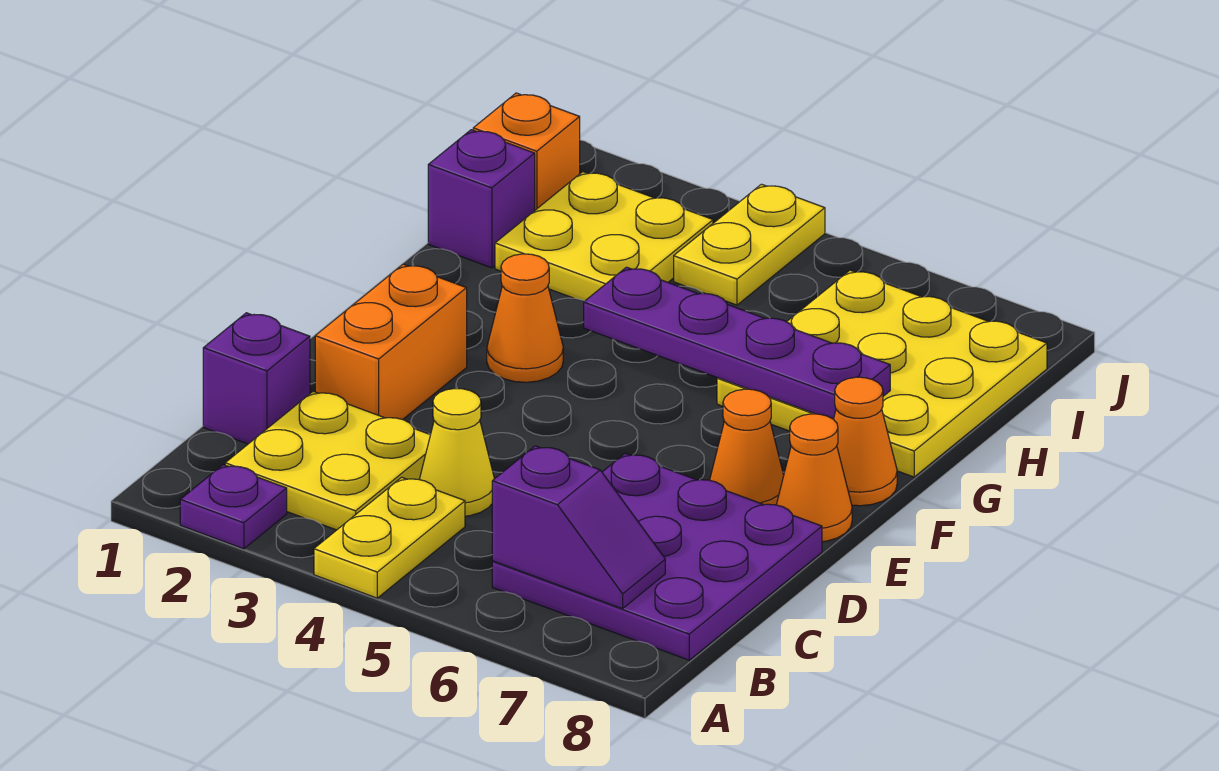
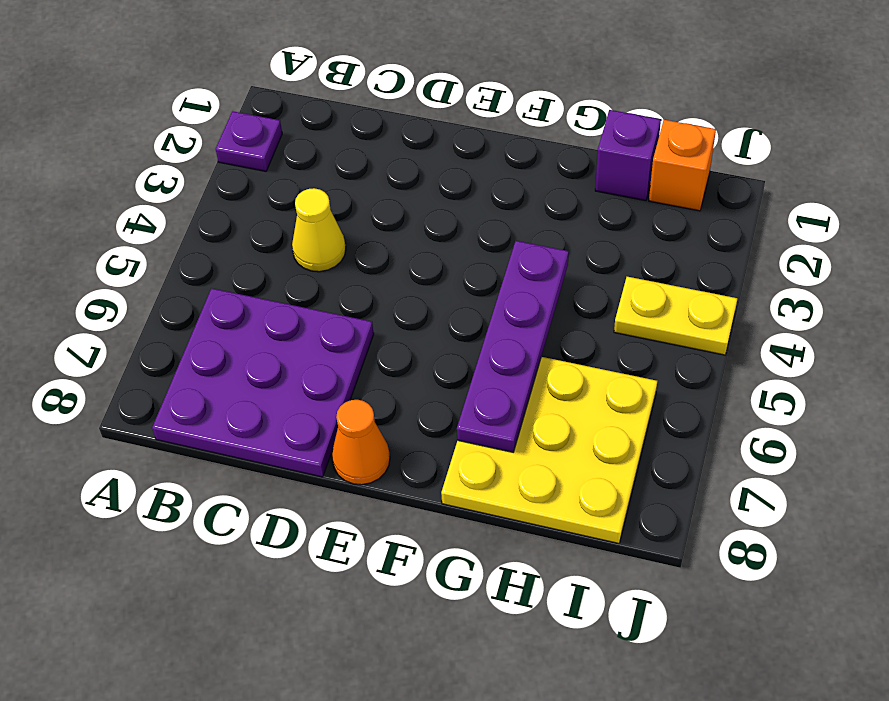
none -> yellow plate A4:B4 level 1
none -> yellow plate B2:C3 level 1
none -> purple brick C1 level 1

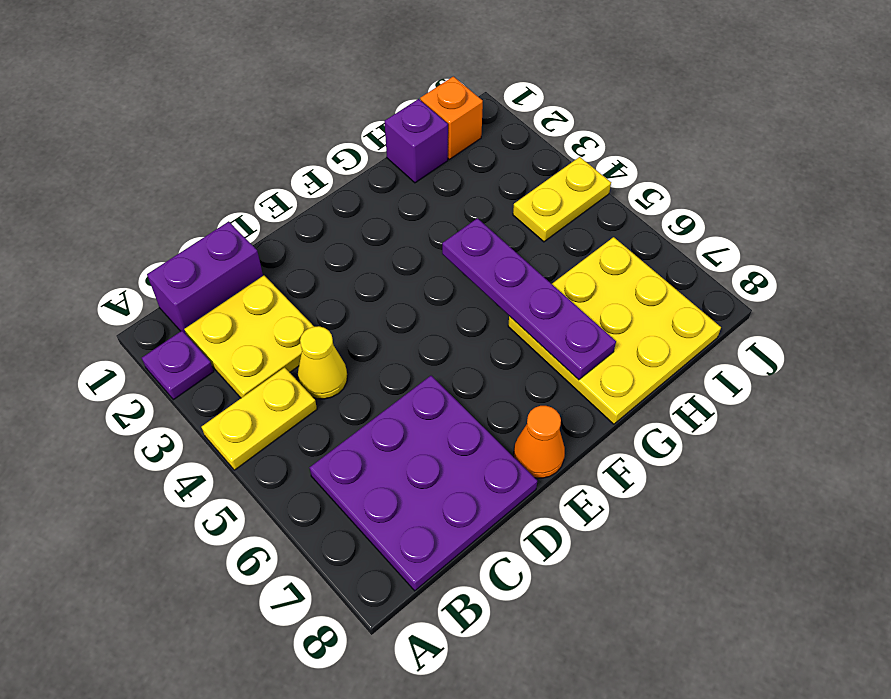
purple brick B1:C1 level 1 -> purple brick C1 level 1
none -> orange brick D2:E2 level 1
none -> orange cone E7 level 1
none -> orange cone F3 level 1

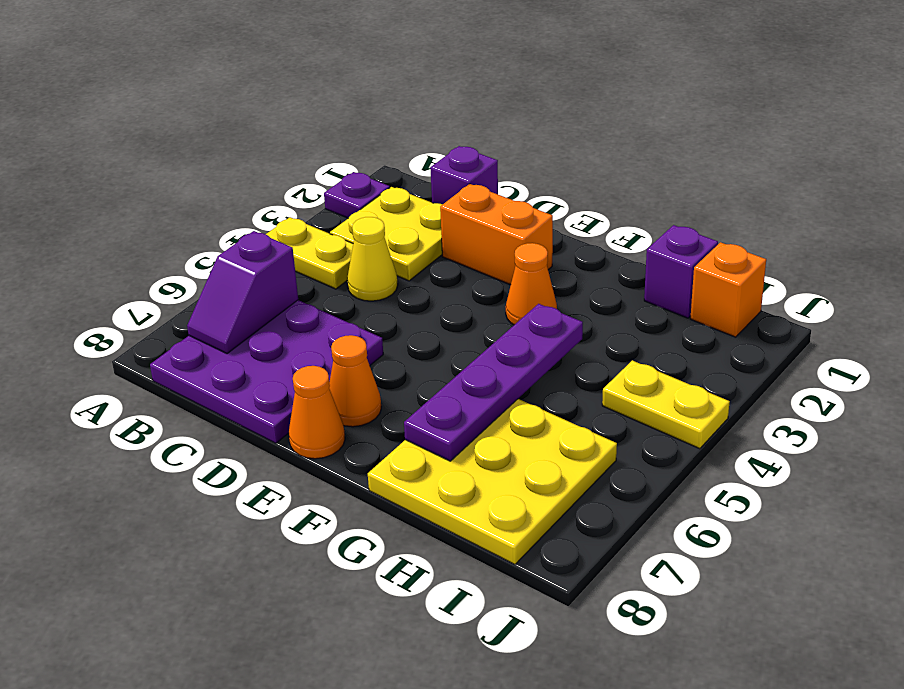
none -> orange cone F8 level 1
none -> yellow plate H2:I3 level 1

